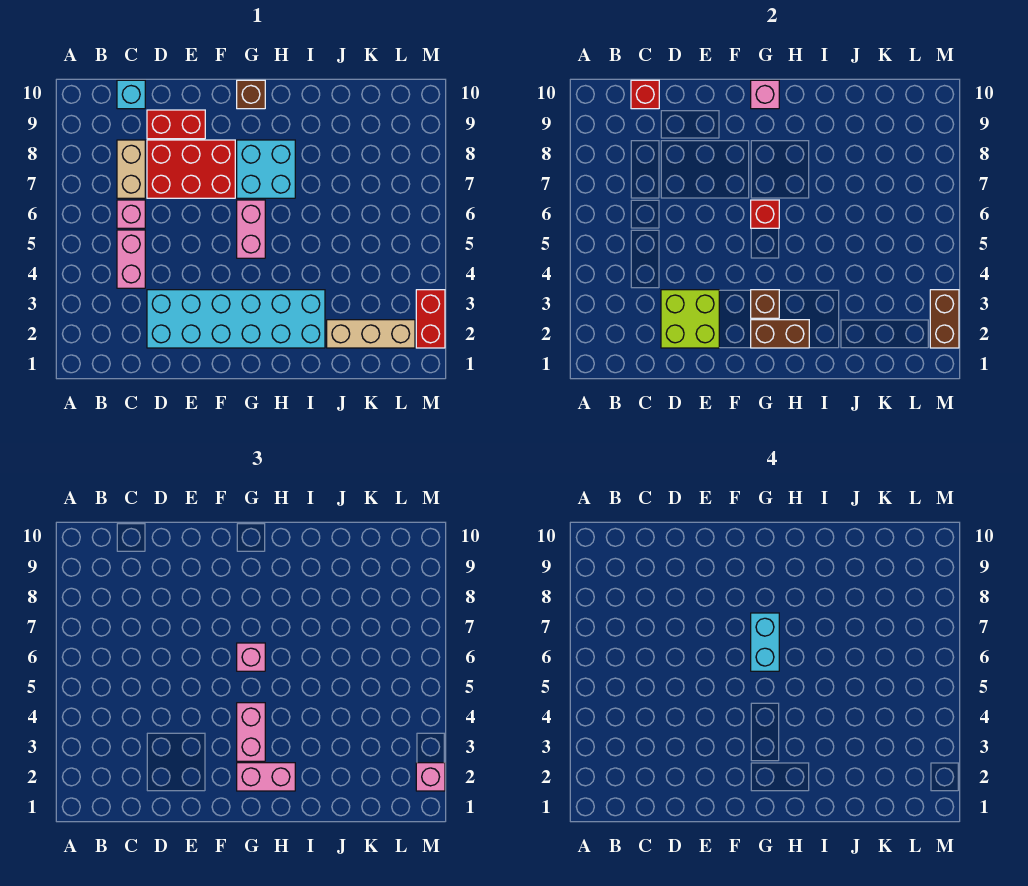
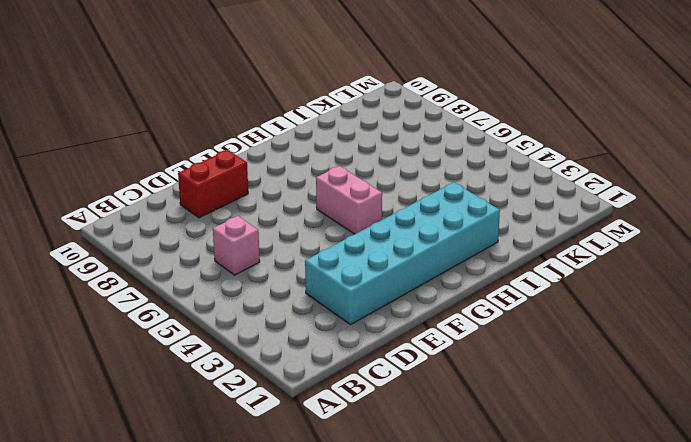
none -> pink brick C4:C5 level 1
none -> tan brick C7:C8 level 1
none -> cyan brick C10 level 1

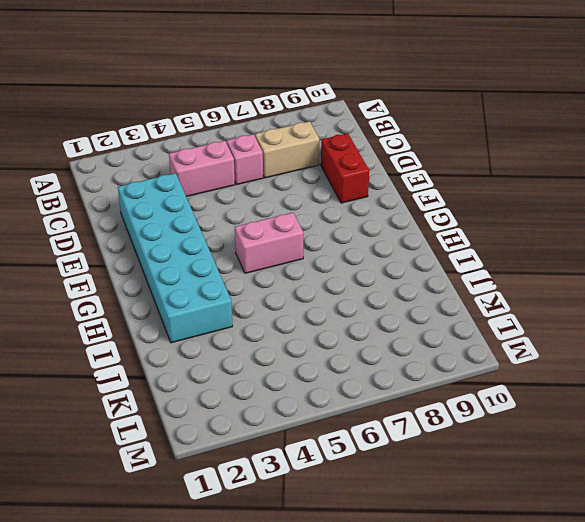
none -> cyan brick C10 level 1
none -> red brick D7:F8 level 1
none -> cyan brick G7:H8 level 1

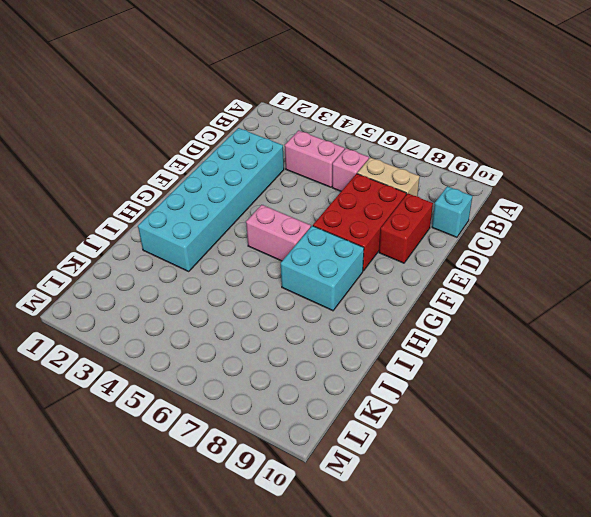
none -> brown brick G10 level 1
none -> tan brick J2:L2 level 1
none -> red brick M2:M3 level 1

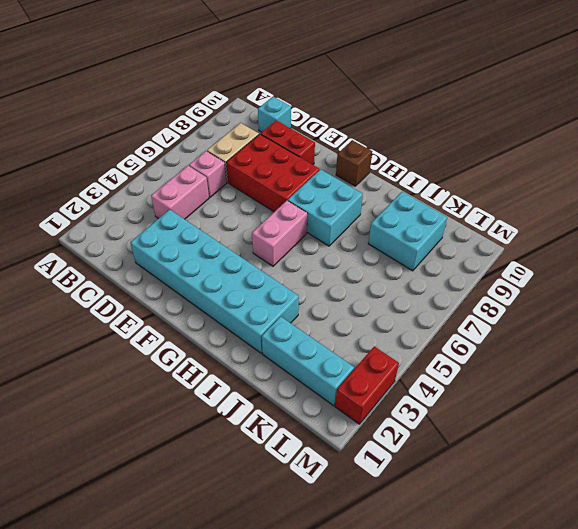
cyan brick J2:L2 level 1 -> tan brick J2:L2 level 1
cyan brick J8:K9 level 1 -> none
none -> red brick C10 level 2
none -> lime brick D2:E3 level 2
none -> brown brick G2:H2 level 2

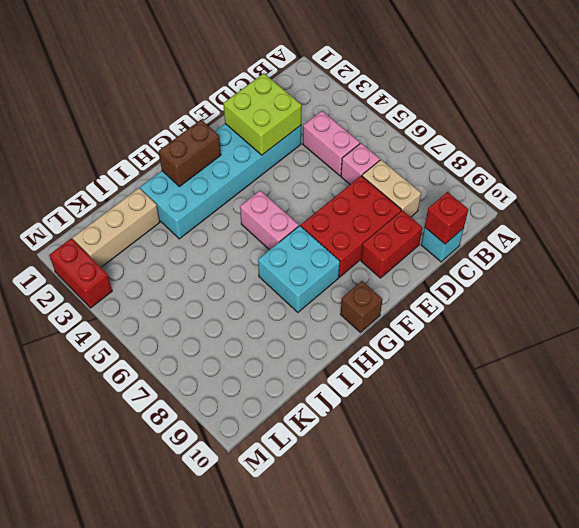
none -> brown brick G3 level 2
none -> red brick G6 level 2
none -> pink brick G10 level 2

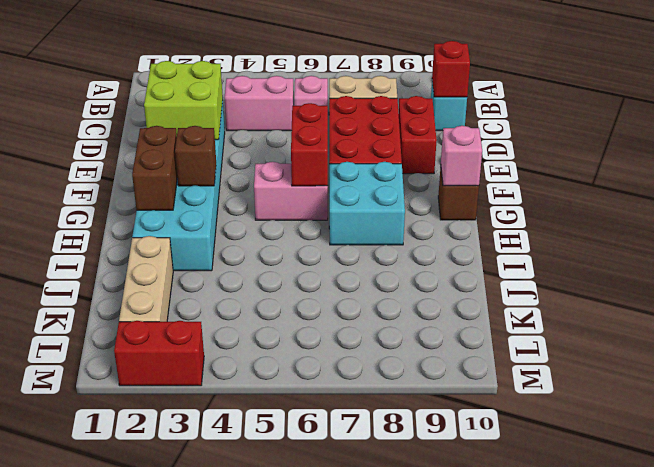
red brick F6:G6 level 2 -> red brick G6 level 2
none -> brown brick M2:M3 level 2
none -> pink brick G2:H2 level 3
none -> pink brick G3:G4 level 3

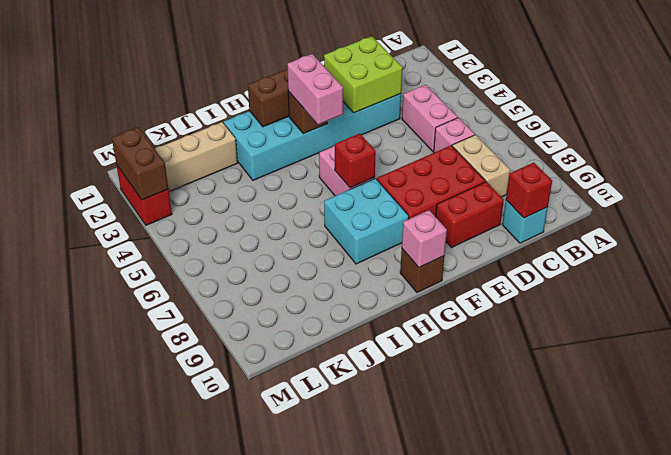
none -> pink brick G2:H2 level 3
none -> pink brick G6 level 3
none -> pink brick M2 level 3

